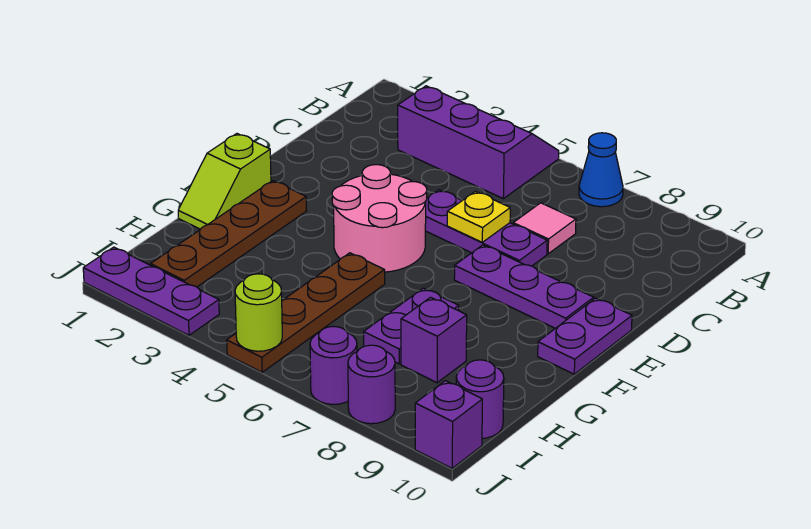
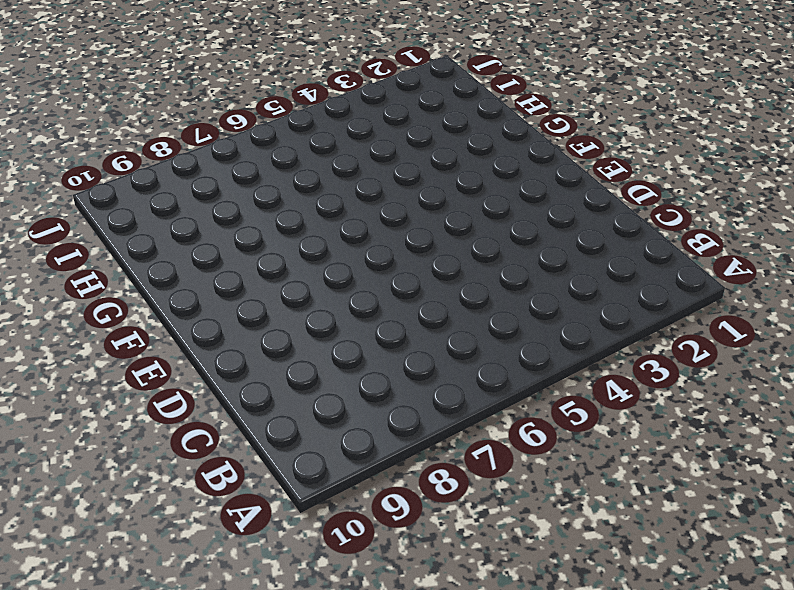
none -> purple slope A3:B5 level 1 top B
none -> blue cone A7 level 1
none -> pink tile C7 level 1

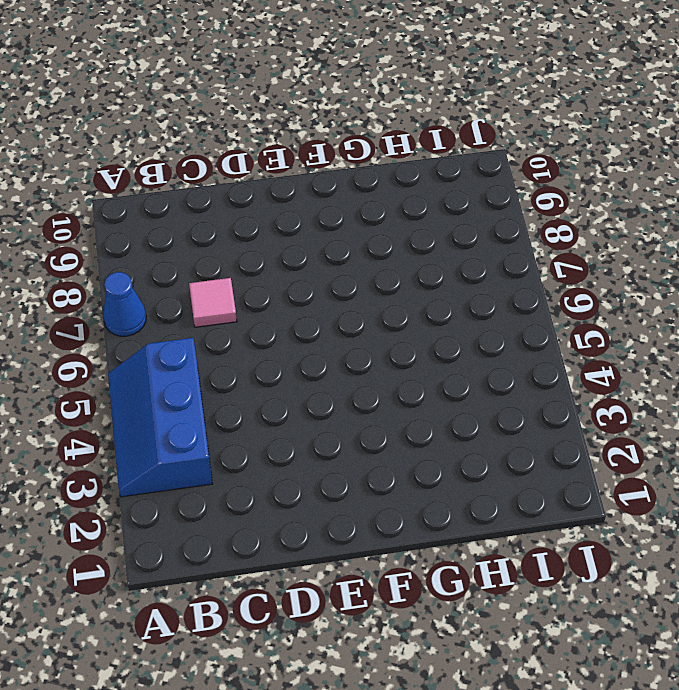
blue slope A3:B5 level 1 top B -> purple slope A3:B5 level 1 top B
none -> purple plate D5:D7 level 1
none -> pink round brick E4:F5 level 1
none -> purple plate E7:E9 level 1

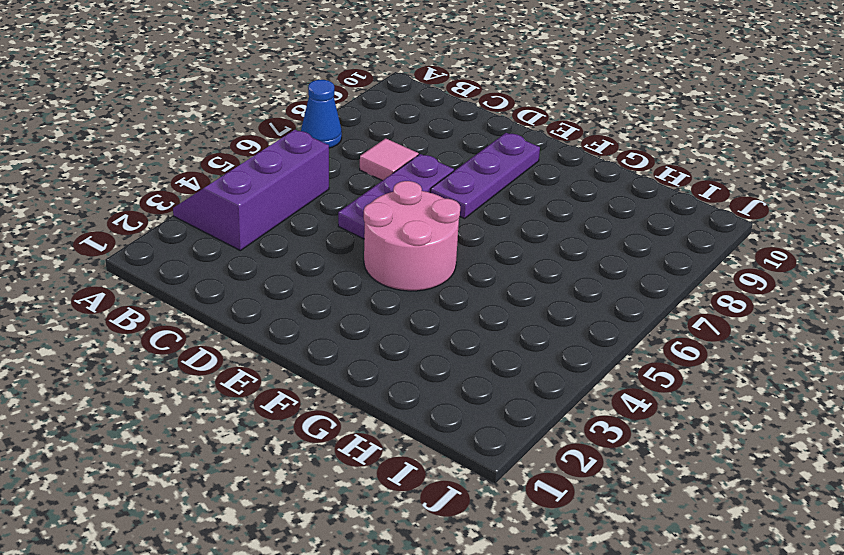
none -> purple plate E10:F10 level 1
none -> lime slope F1:G1 level 1 top F
none -> brown plate F2:I2 level 1

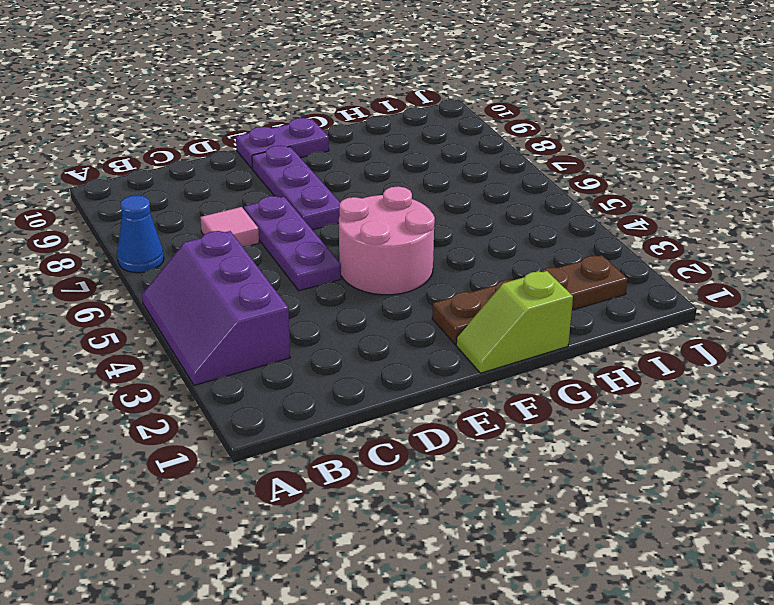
lime slope F1:G1 level 1 top G -> lime slope F1:G1 level 1 top F
none -> brown plate G5:J5 level 1
none -> purple plate G7:H7 level 1
none -> purple brick H8 level 1

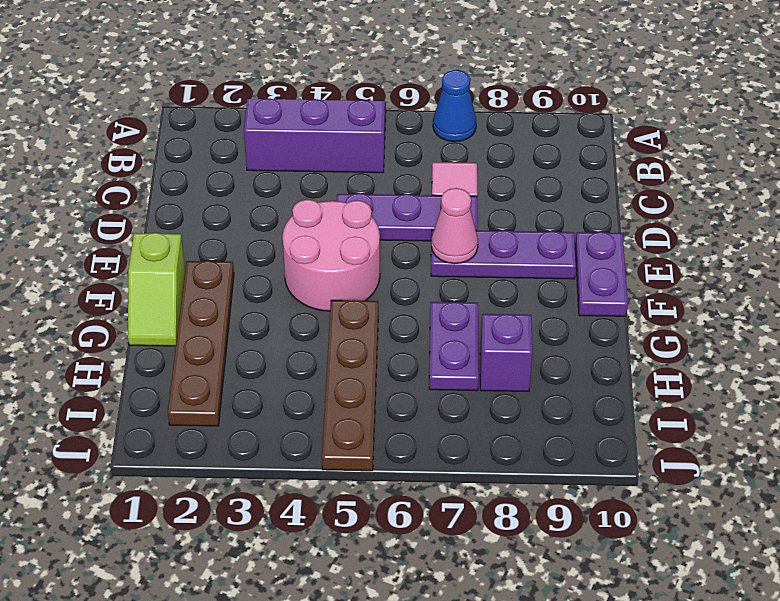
pink cone E7 level 2 -> none
none -> purple round brick I10 level 1
none -> purple plate J1:J3 level 1
none -> purple round brick J7 level 1

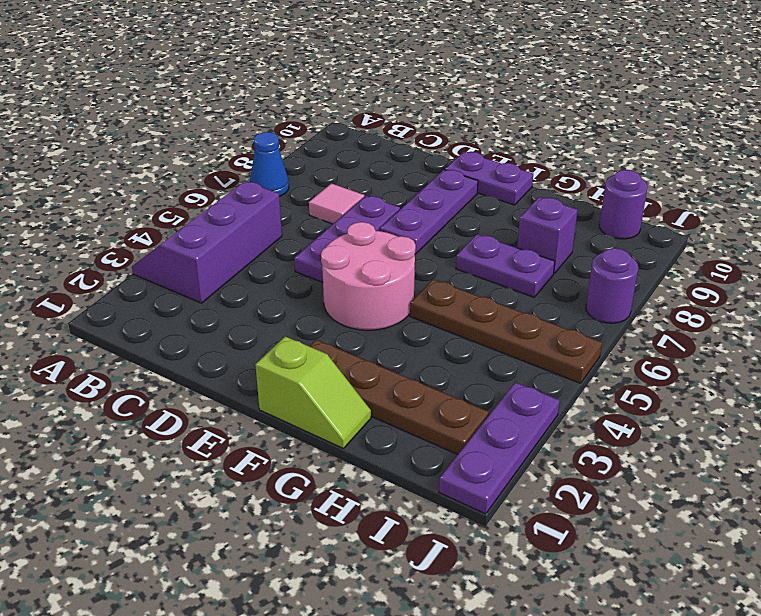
none -> purple round brick J8 level 1
none -> purple brick J10 level 1
none -> yellow plate D6 level 2

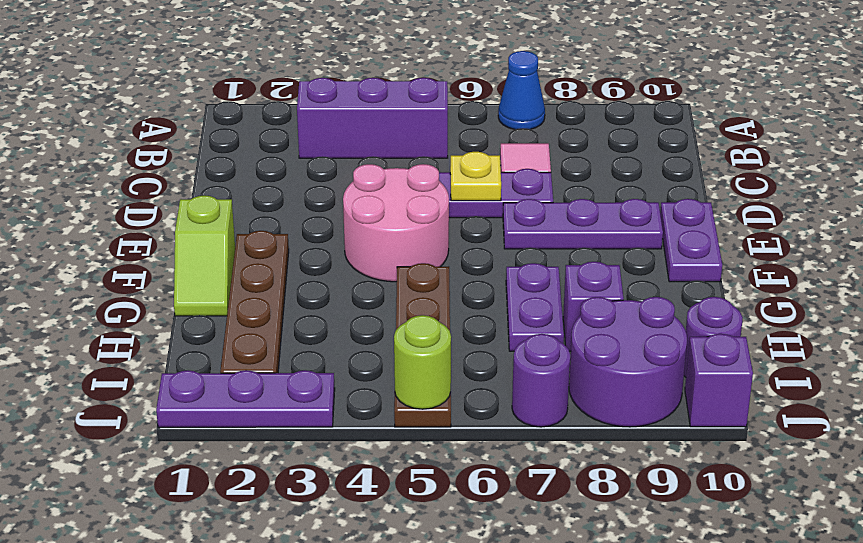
purple round brick I8:J9 level 1 -> purple round brick J8 level 1

